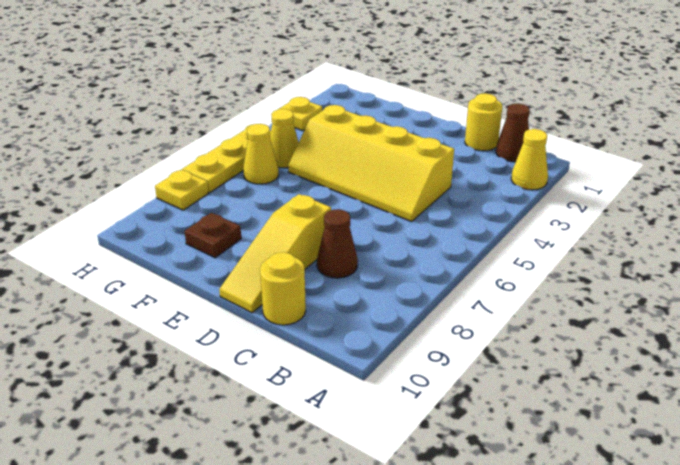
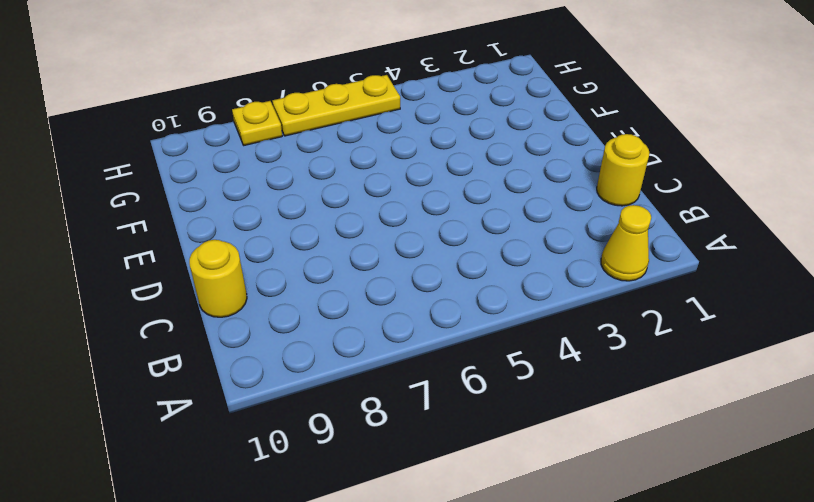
none -> brown cone B1 level 1
none -> yellow slope C4:F5 level 1 top 4
none -> brown cone C8 level 1

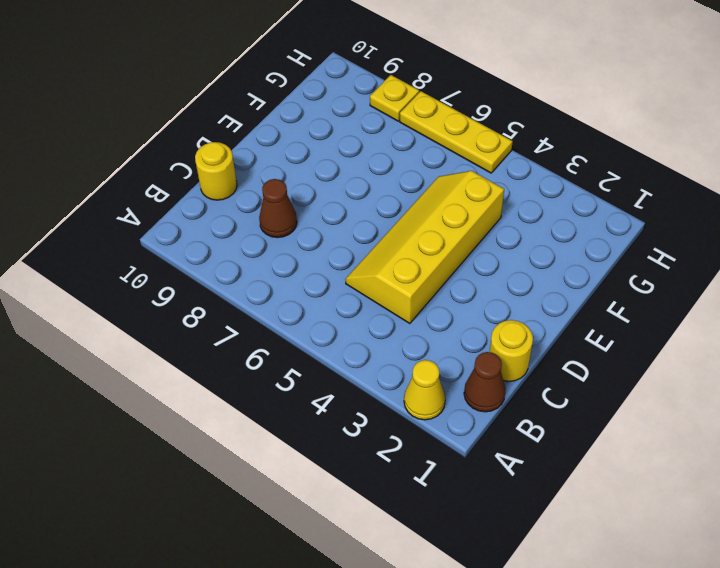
none -> yellow slope D8:D10 level 1 top 8
none -> brown plate F9 level 1
none -> yellow cone G5 level 1

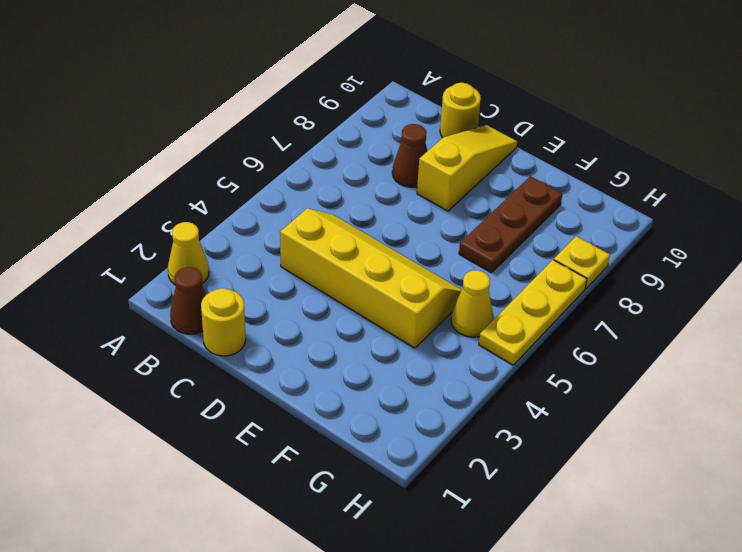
brown plate F7:F9 level 1 -> brown plate F9 level 1
none -> yellow cone G6 level 1
none -> yellow plate H3 level 1

